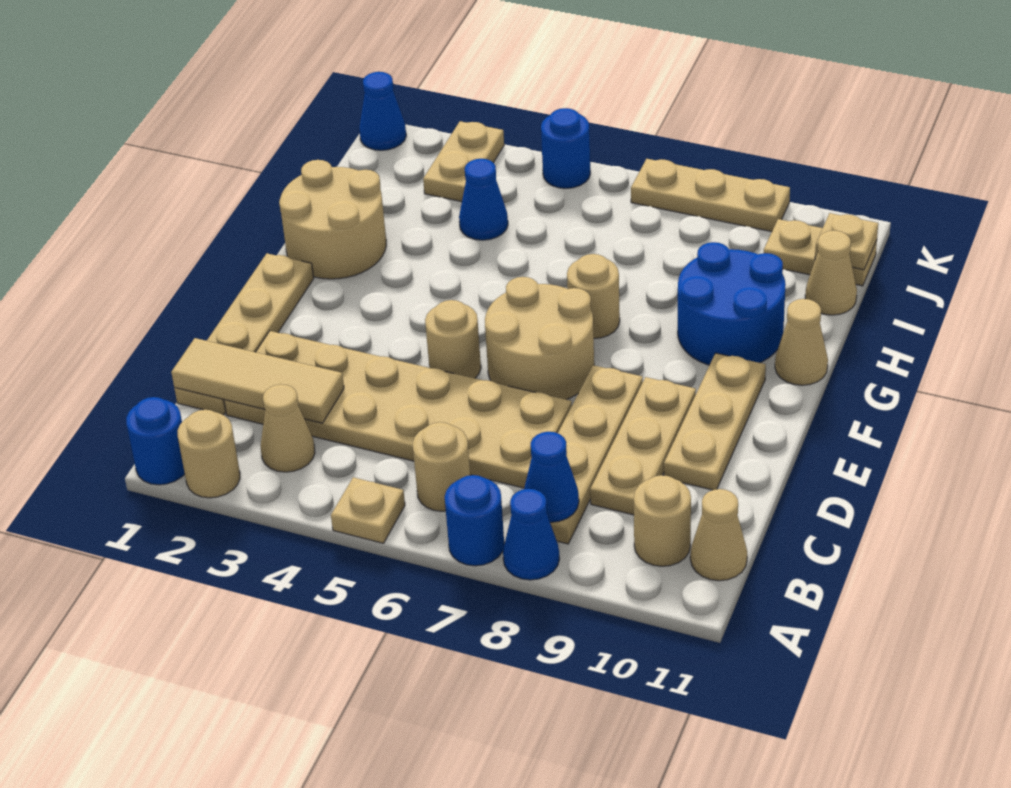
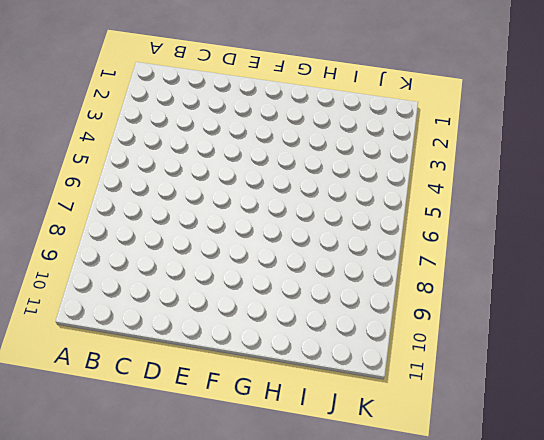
none -> blue round brick A1 level 1
none -> tan round brick A2 level 1
none -> tan plate A5 level 1
none -> blue round brick A7 level 1

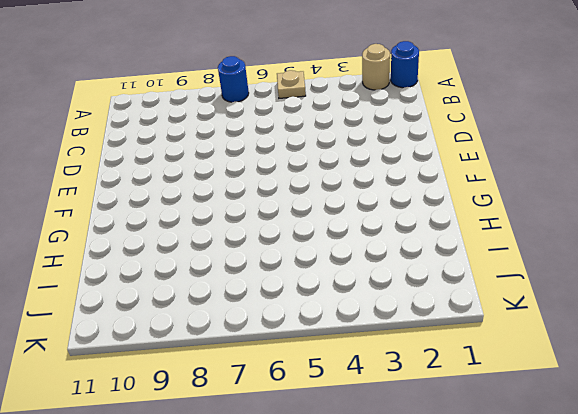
none -> blue cone A8 level 1
none -> tan cone B3 level 1
none -> tan round brick B6 level 1
none -> tan plate B8:E8 level 1

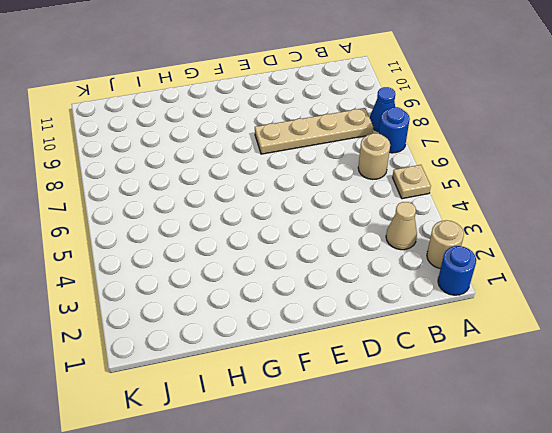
none -> tan round brick B10 level 1
none -> tan cone B11 level 1
none -> tan plate C1:F1 level 1
none -> tan plate C2:D7 level 1

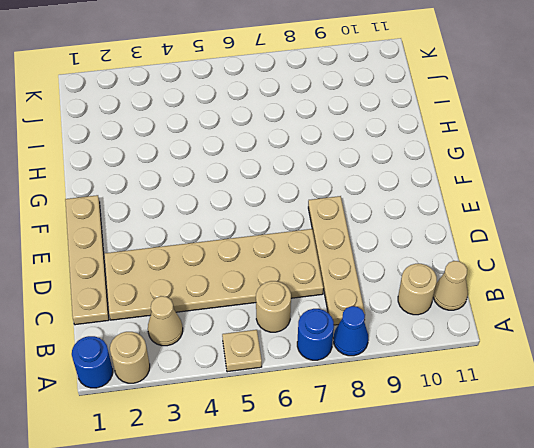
none -> tan plate C9:E9 level 1
none -> tan plate D10:F10 level 1
none -> tan round brick E5 level 1
none -> tan round brick E6:F7 level 1

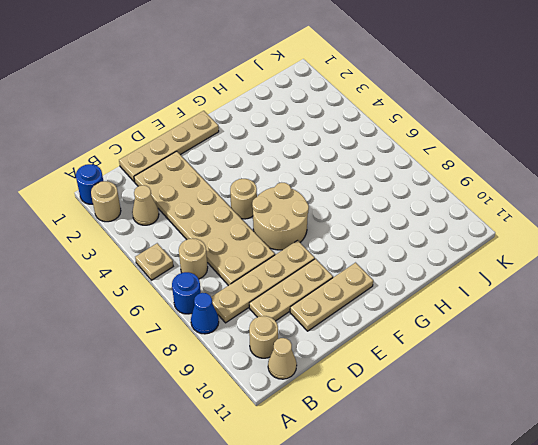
none -> tan round brick G1:H2 level 1
none -> tan round brick G7 level 1
none -> blue round brick G9:H10 level 1
none -> tan cone G11 level 1

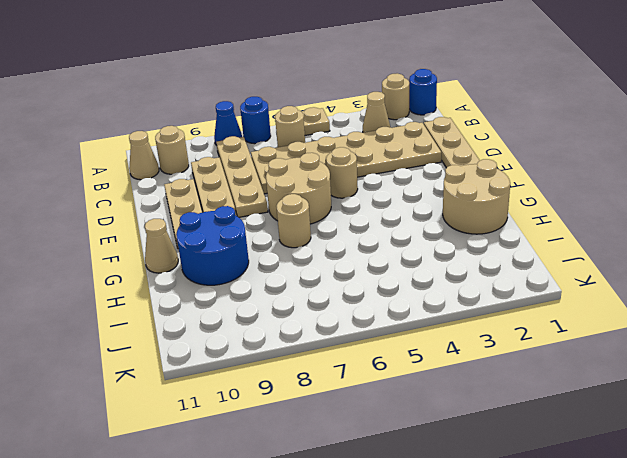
none -> blue cone I4 level 1
none -> tan cone I11 level 1
none -> tan plate J3:K3 level 1
none -> tan plate J10:J11 level 1

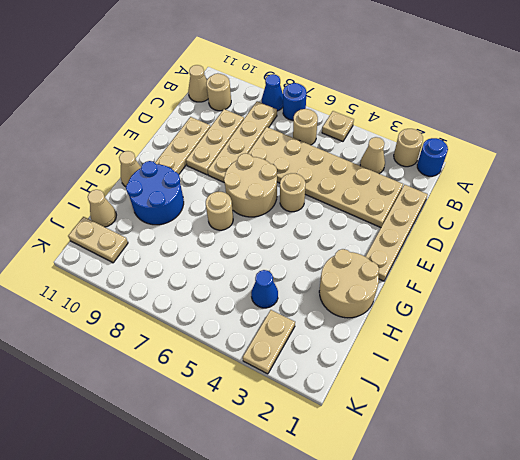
none -> blue cone K1 level 1
none -> blue round brick K5 level 1
none -> tan plate K7:K9 level 1
none -> blue cone B8 level 2

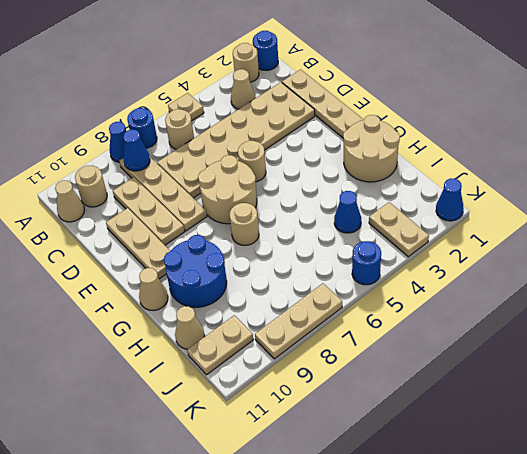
none -> tan tile C1:C3 level 2
none -> tan plate J11 level 2

